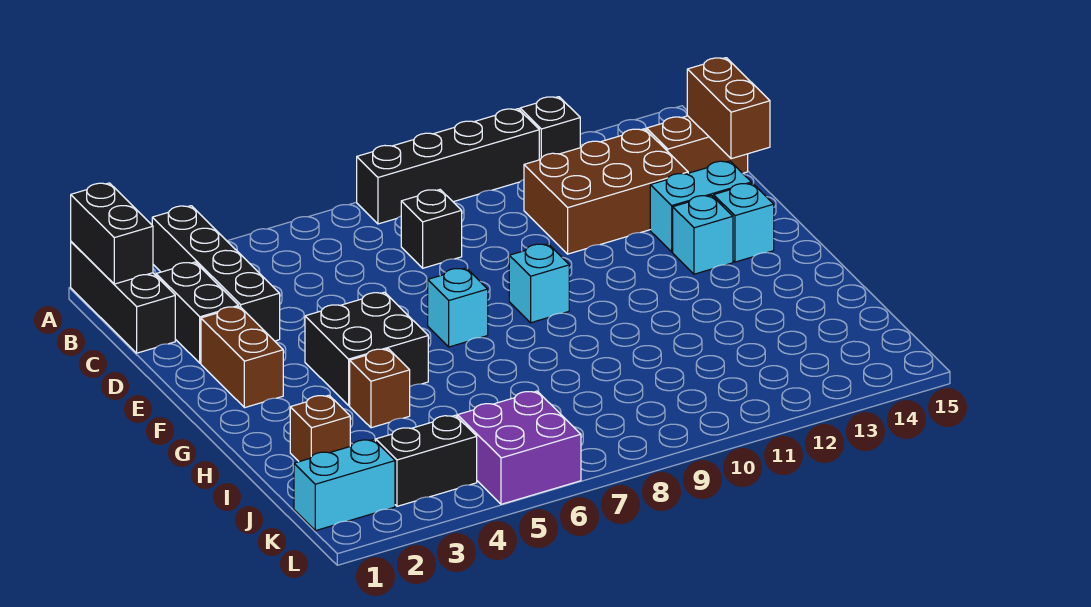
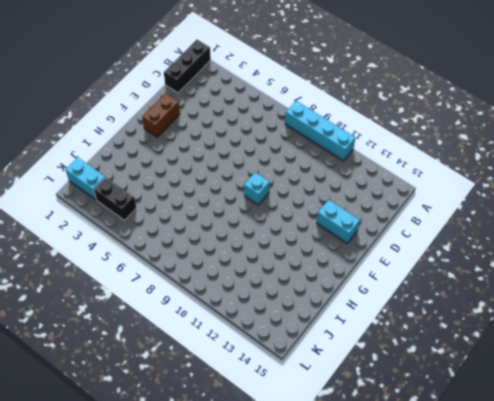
cyan brick A8:A11 level 1 -> black brick A8:A11 level 1
none -> black brick A3:D3 level 1
none -> black brick A12 level 1
none -> black brick C2:D2 level 1

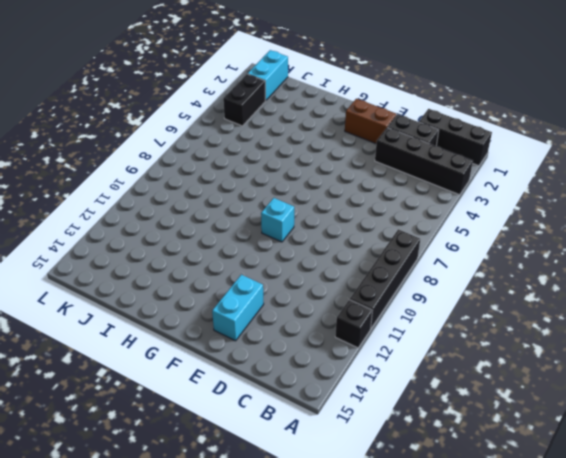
none -> black brick C8 level 1
none -> brown brick C11:D13 level 1
none -> brown brick C14:C15 level 1

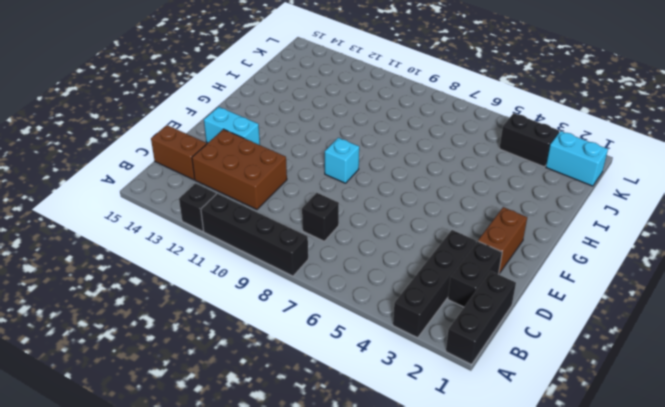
none -> black brick F4:G5 level 1
none -> cyan brick F7 level 1
none -> cyan brick F13 level 1

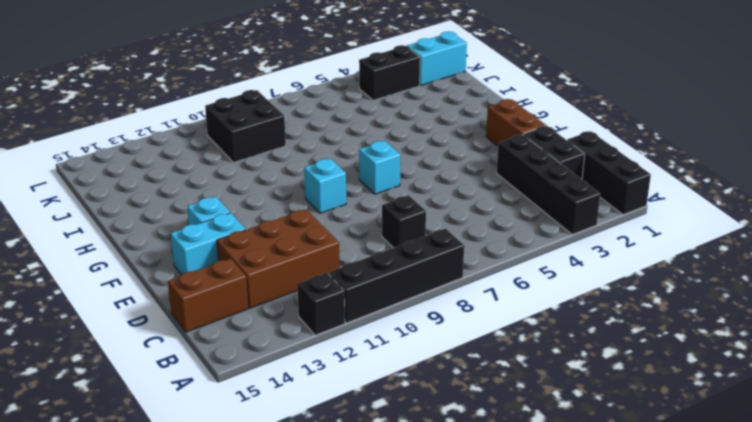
black brick J9:K10 level 1 -> black brick F4:G5 level 1
none -> cyan brick F14 level 1
none -> brown brick H4 level 1
none -> brown brick I2 level 1

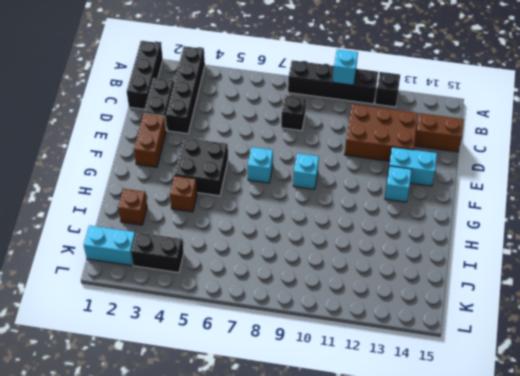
cyan brick A10 level 2 -> cyan brick F14 level 1
none -> purple brick K5:L6 level 1
none -> black brick A1:B1 level 2
none -> brown brick C15:D15 level 2

